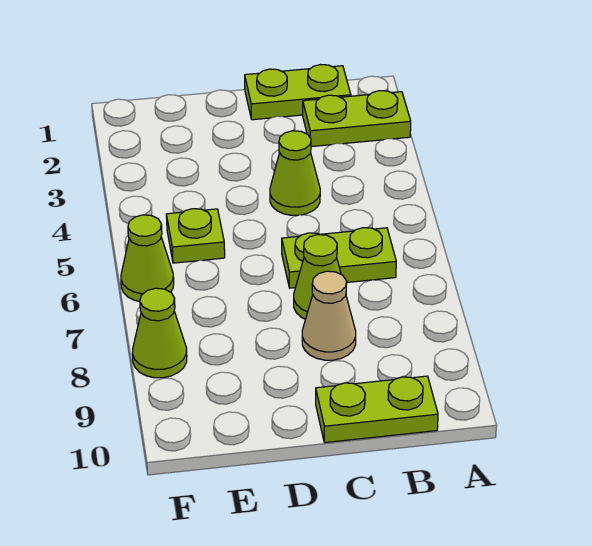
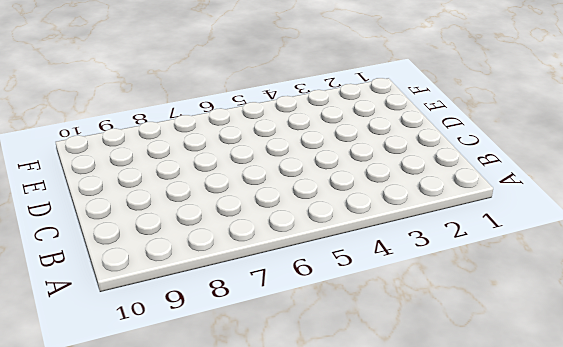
none -> lime plate A2:B2 level 1
none -> lime plate B1:C1 level 1

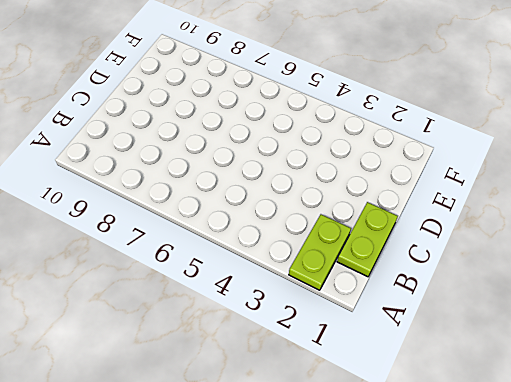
none -> lime plate B6:C6 level 1
none -> lime plate B10:C10 level 1

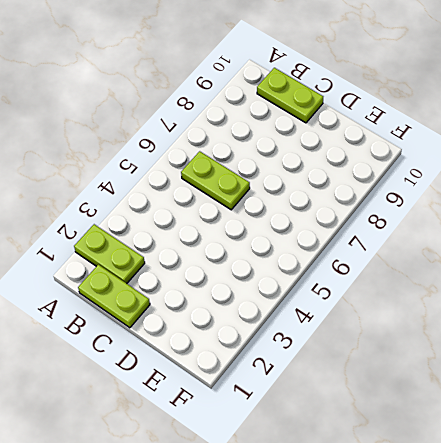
none -> lime cone C4 level 1
none -> lime cone C7 level 1

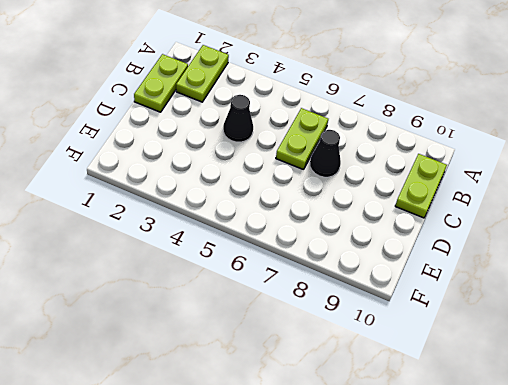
black cone C4 level 1 -> lime cone C4 level 1
black cone C7 level 1 -> lime cone C7 level 1
none -> tan cone C8 level 1
none -> lime plate E5 level 1

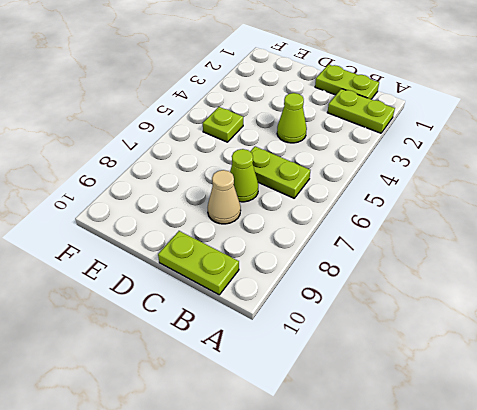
none -> lime cone F6 level 1
none -> lime cone F8 level 1

